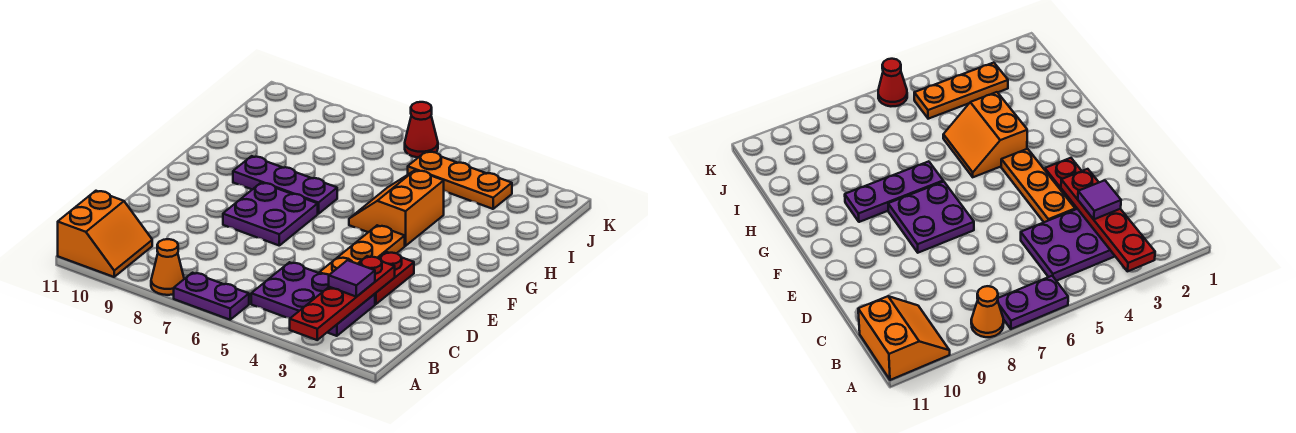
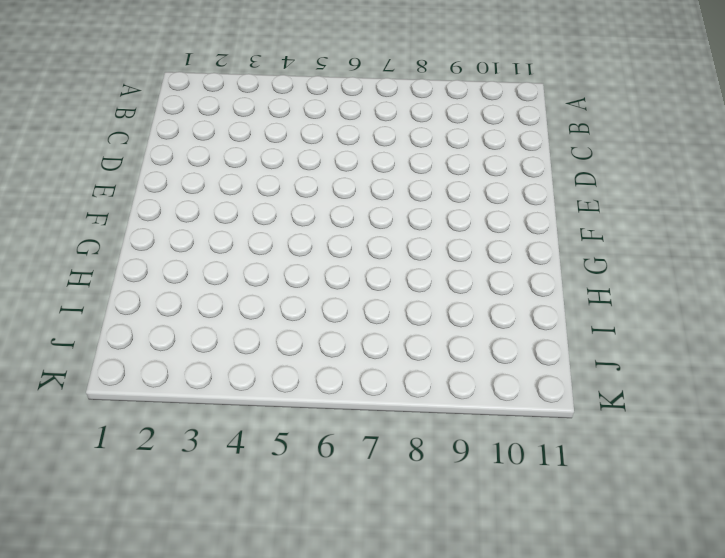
none -> purple plate A6:A7 level 1
none -> orange cone A8 level 1
none -> orange slope A10:B11 level 1 top 11

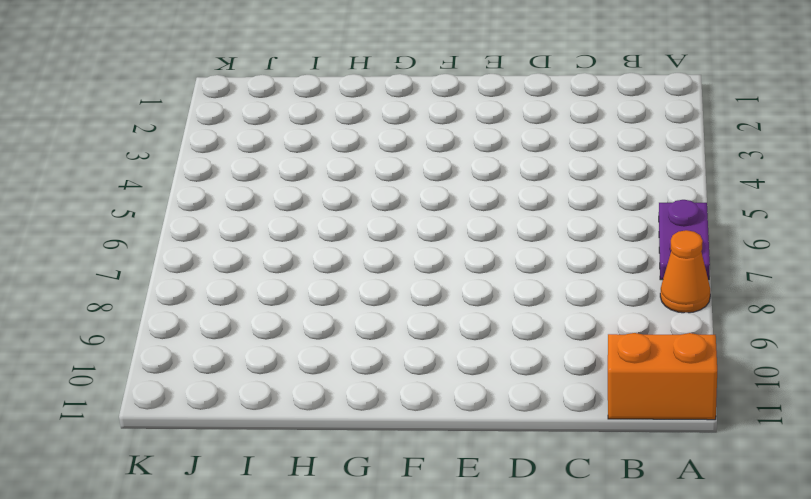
none -> purple plate B3:C5 level 1
none -> red plate D3:E3 level 1
none -> orange plate D4:F4 level 1

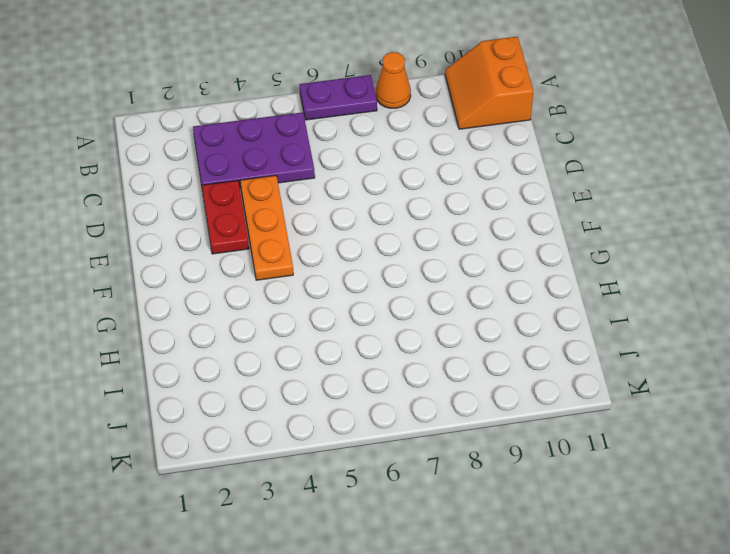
none -> purple plate E7:F8 level 1
none -> orange slope G4:H5 level 1 top 4
none -> purple plate G7:G9 level 1

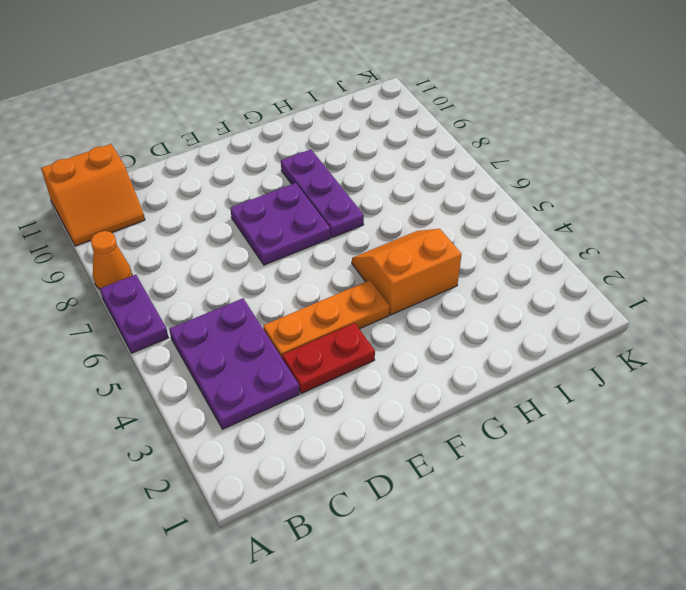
none -> orange plate J3:J5 level 1
none -> red cone K6 level 1
none -> red plate A3:D3 level 2

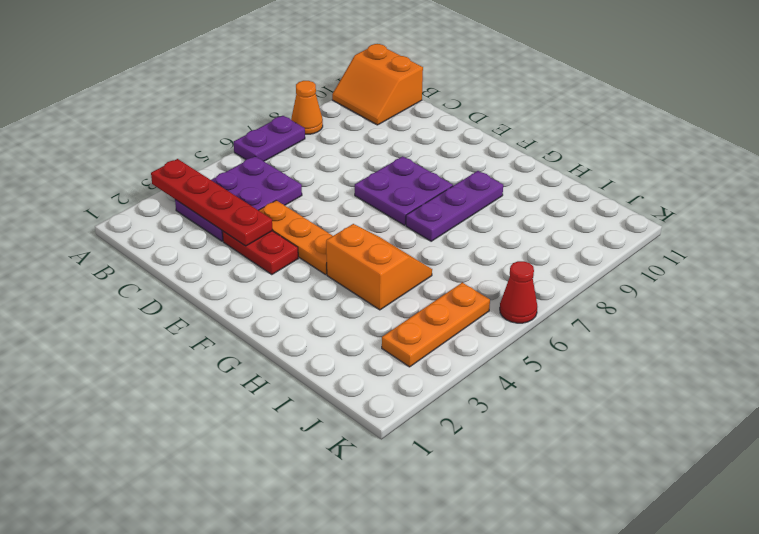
none -> purple tile C3 level 3

